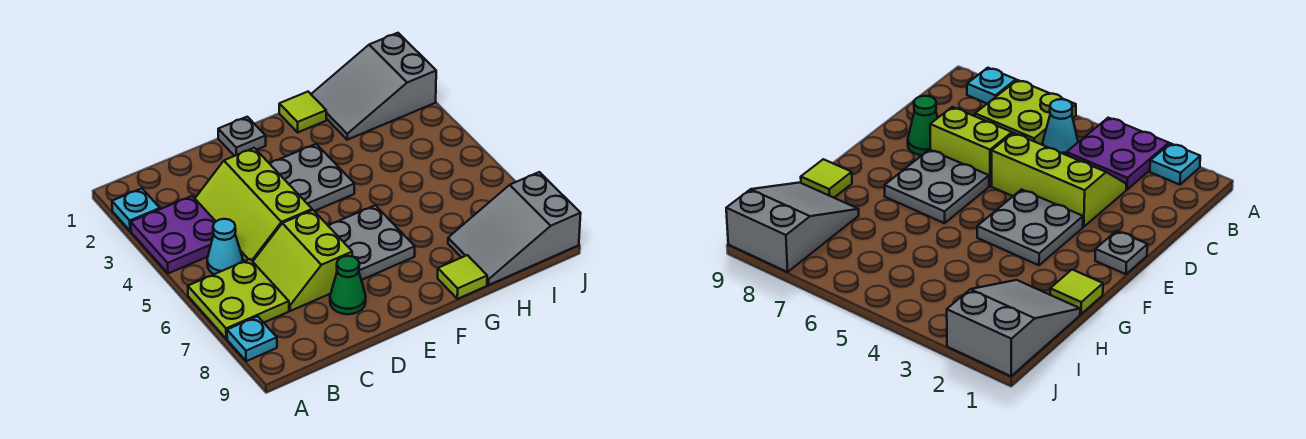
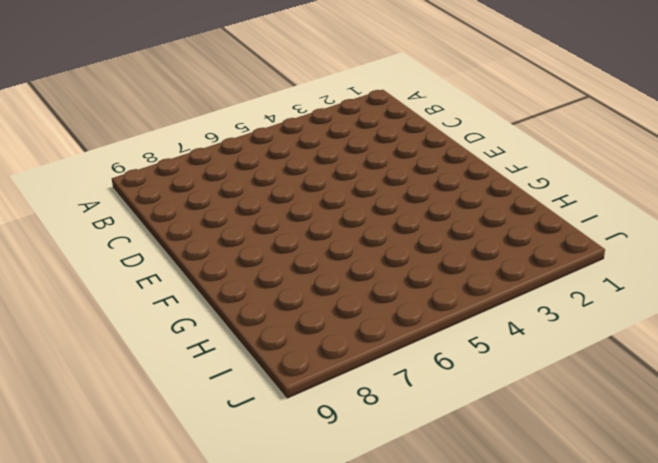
none -> cyan plate A2 level 1
none -> purple plate A3:B4 level 1
none -> lime plate A6:B7 level 1

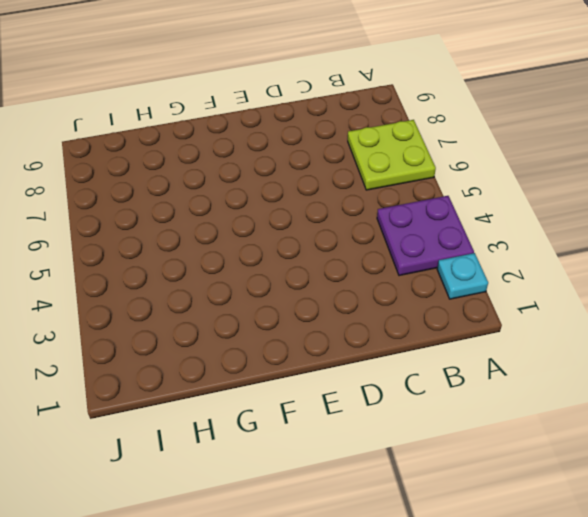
none -> cyan plate A8 level 1
none -> cyan cone B5 level 1
none -> lime slope C3:D5 level 1 top D

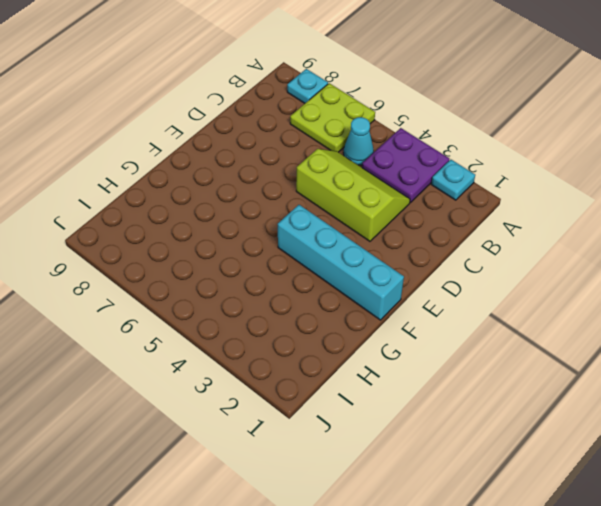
cyan brick F1:F4 level 1 -> grey plate E3:F4 level 1
none -> lime slope C6:D7 level 1 top D
none -> green cone D8 level 1
none -> grey plate E1 level 1

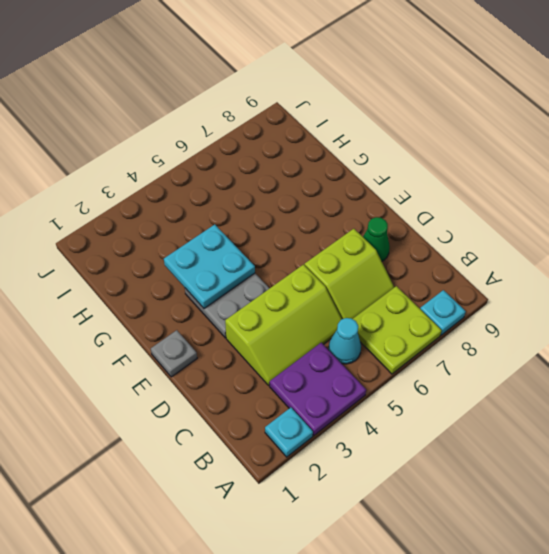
cyan plate F3:G4 level 2 -> none
none -> grey plate E6:F7 level 1
none -> lime tile G1 level 1
none -> lime tile G9 level 1

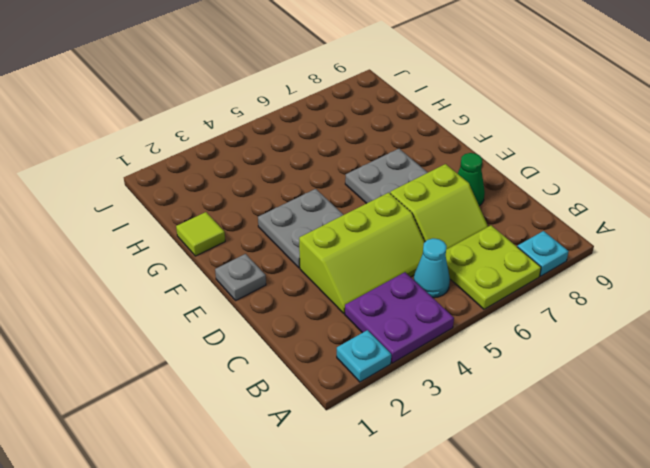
none -> lime tile G9 level 1
none -> grey slope H1:J2 level 1 top J
none -> grey slope H8:J9 level 1 top J

